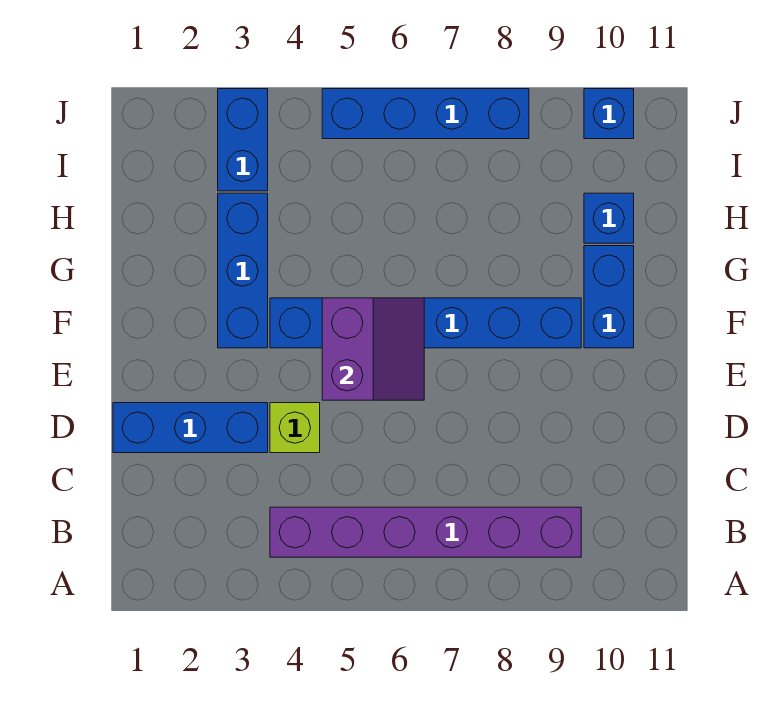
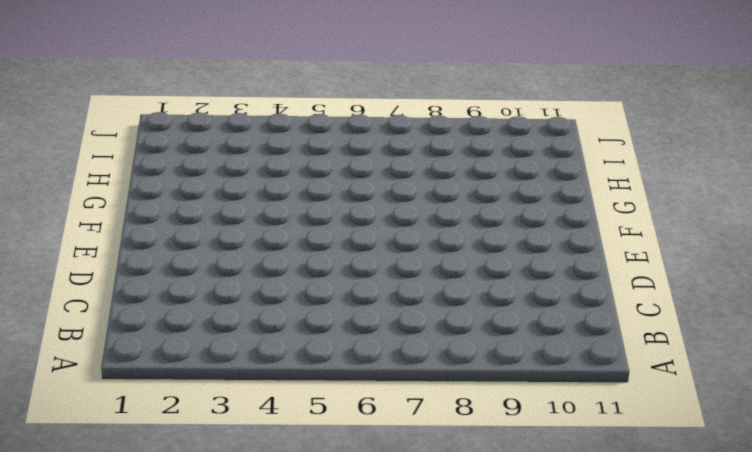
none -> purple brick B4:B9 level 1
none -> blue brick D1:D3 level 1

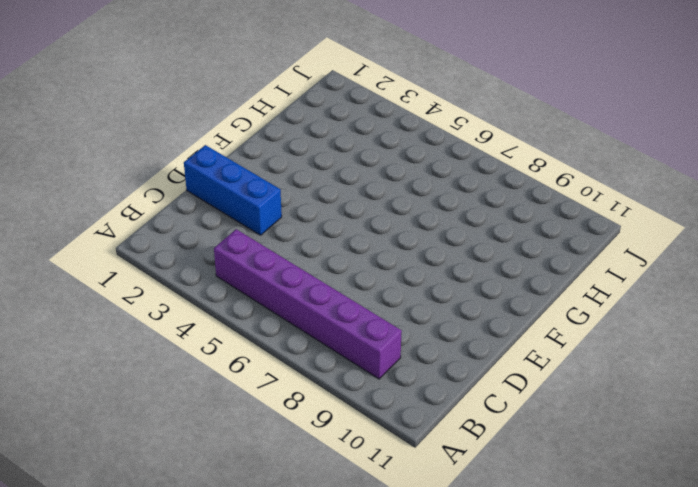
none -> lime brick D4 level 1
none -> blue brick F3:H3 level 1

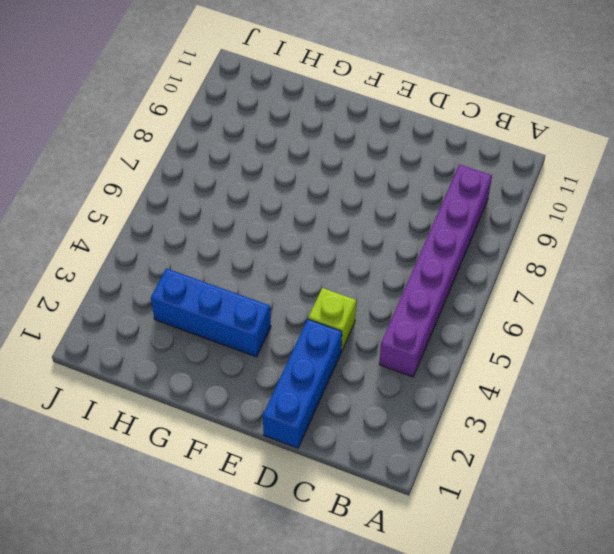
none -> blue brick F4:F9 level 1
none -> blue brick F10:G10 level 1

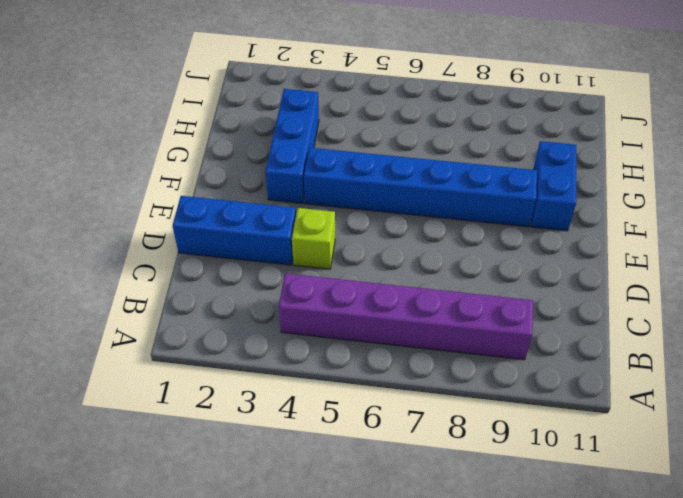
none -> blue brick H10 level 1
none -> blue brick I3:J3 level 1

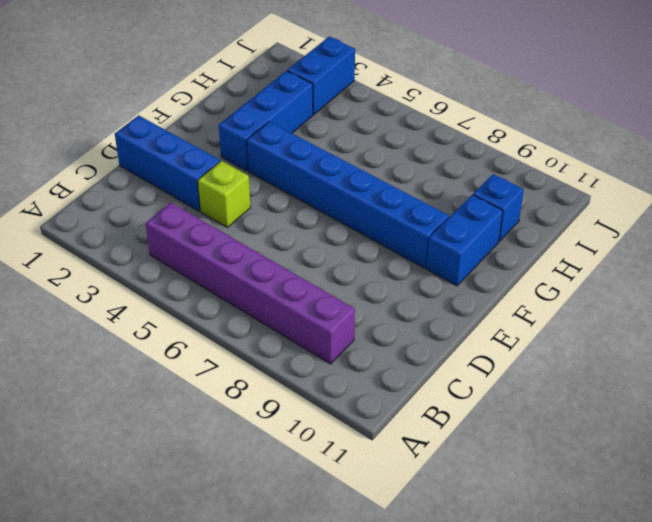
none -> blue brick J5:J8 level 1
none -> blue brick J10 level 1

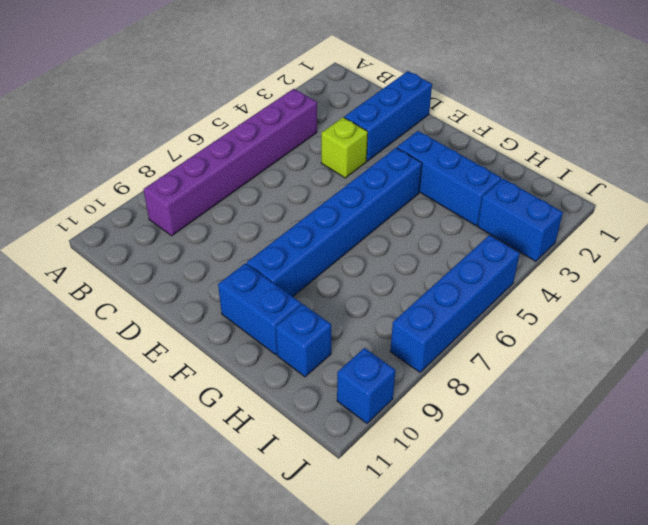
none -> purple slope E5:F6 level 2 top 5

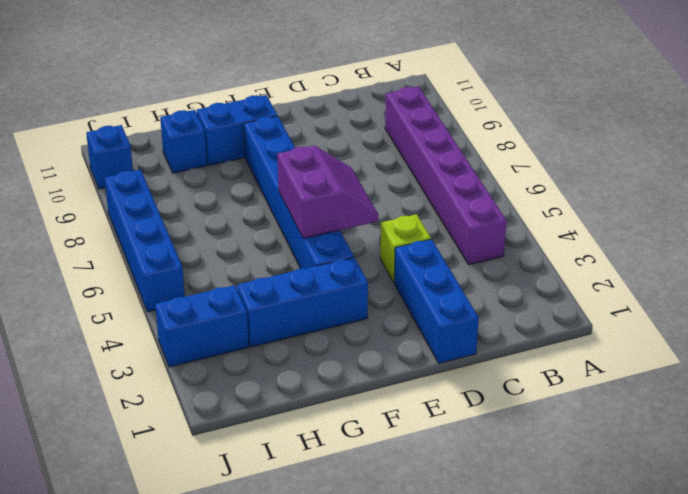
purple slope E5:F6 level 2 top F -> purple slope E5:F6 level 2 top 5

